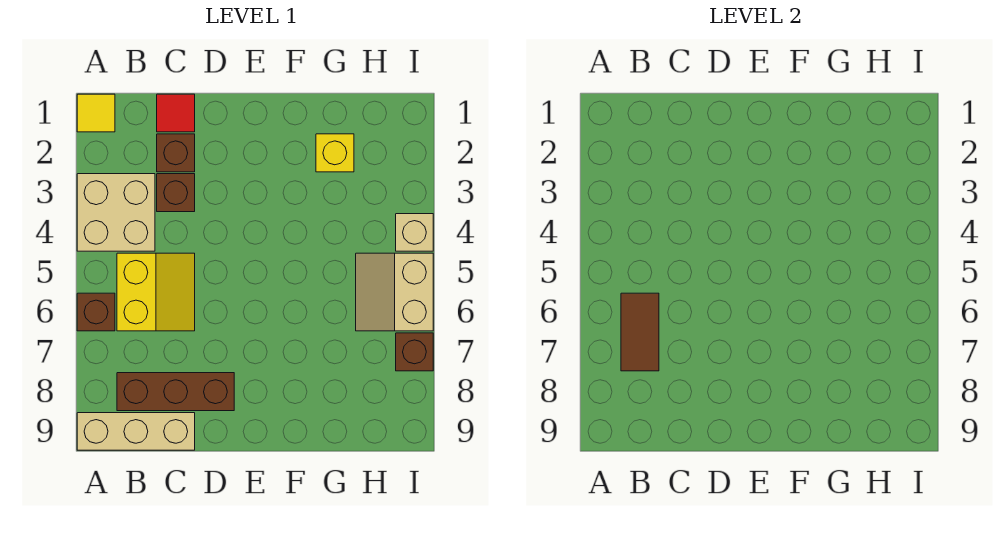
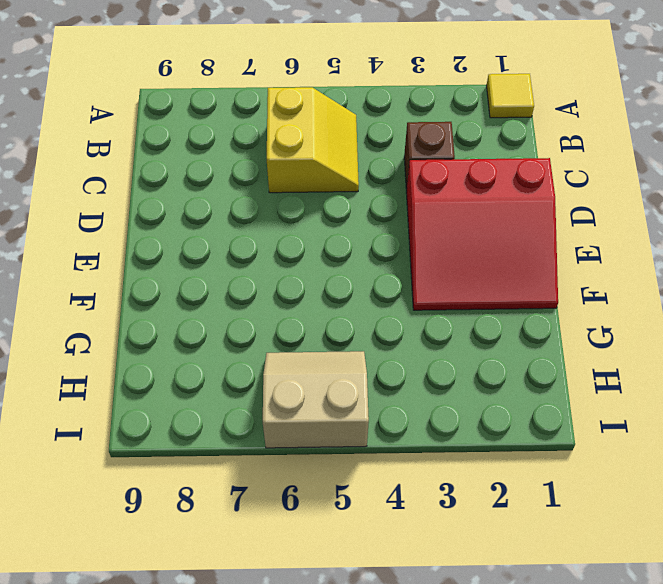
yellow slope B5:C6 level 1 top 6 -> yellow slope B5:C6 level 1 top B
red slope D1:F3 level 1 top D -> none
none -> tan brick A3:B4 level 1
none -> brown brick A6 level 1
none -> tan brick A9:C9 level 1

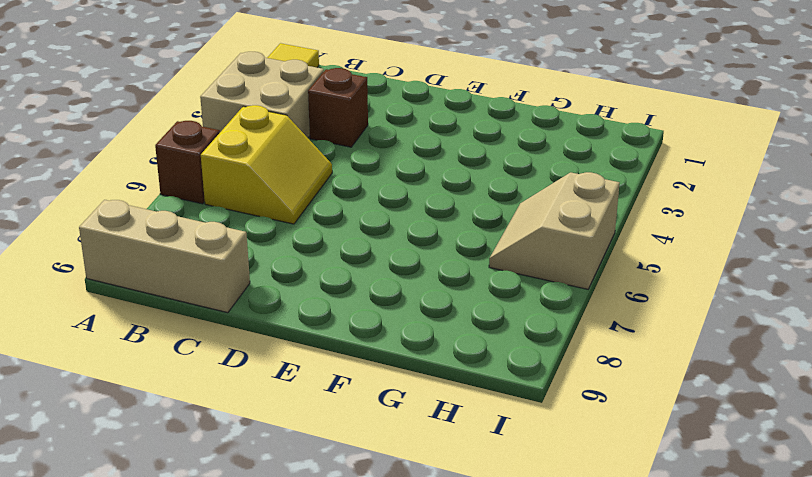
none -> brown brick B8:D8 level 1
none -> red tile C1 level 1
none -> brown brick C2 level 1

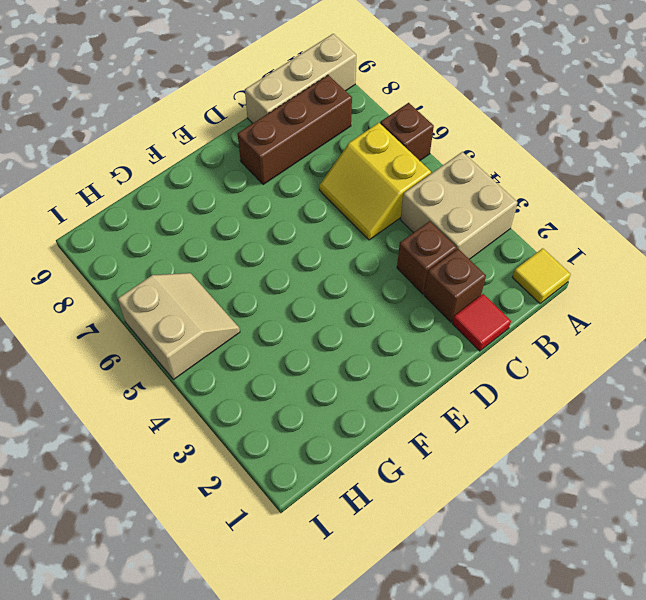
none -> yellow brick G2 level 1
none -> tan brick I4 level 1
none -> brown brick I7 level 1

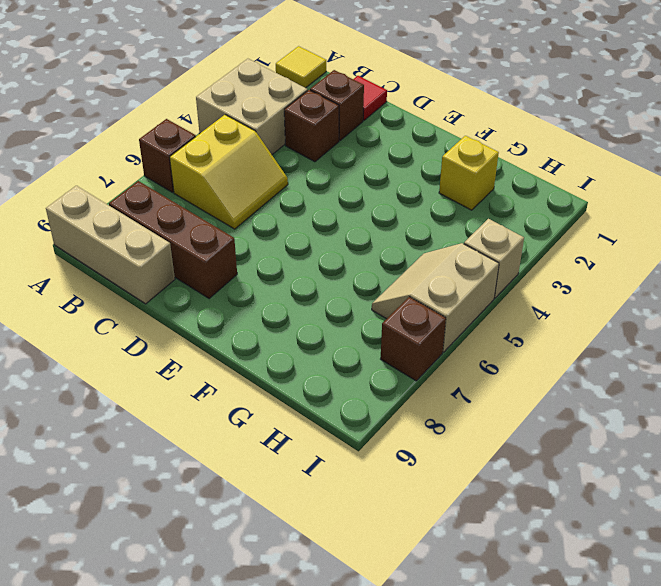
none -> brown tile B6:B7 level 2

